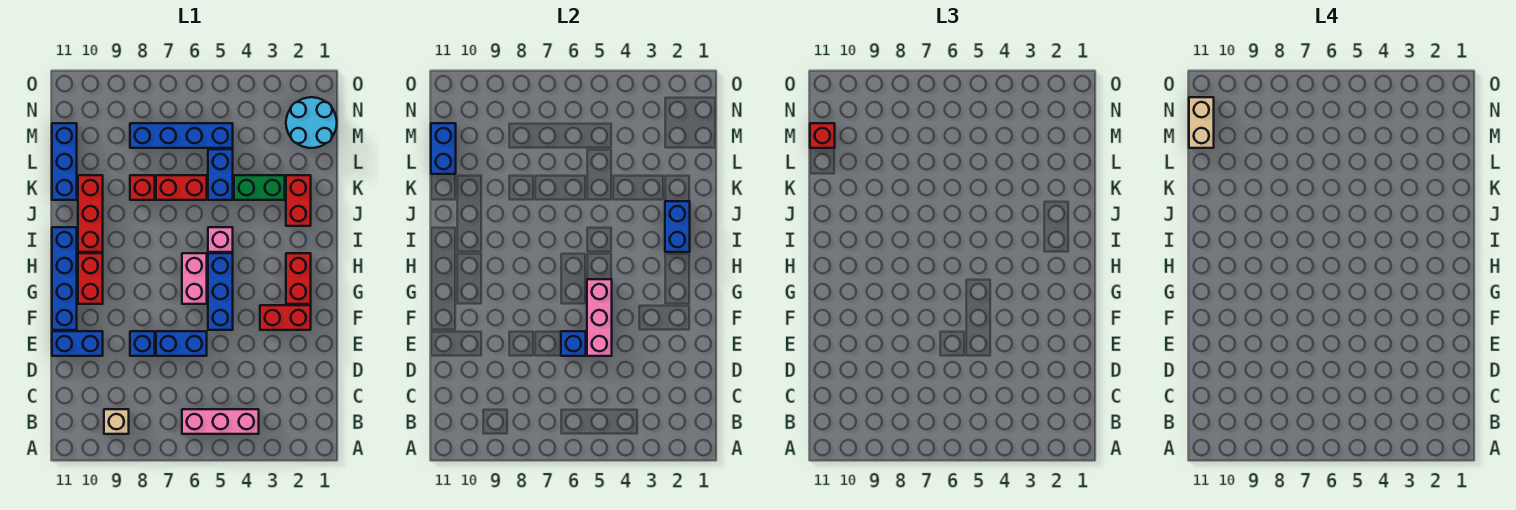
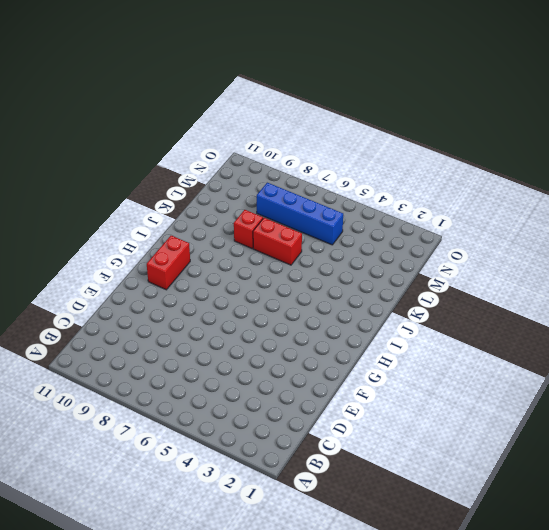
none -> pink brick B4:B6 level 1
none -> tan brick B9 level 1
none -> blue brick E6:E7 level 1

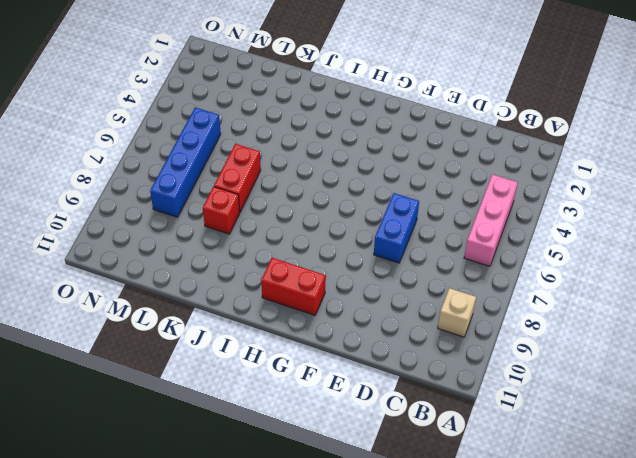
none -> blue brick E8 level 1
none -> blue brick E10:E11 level 1
none -> red brick F2:F3 level 1

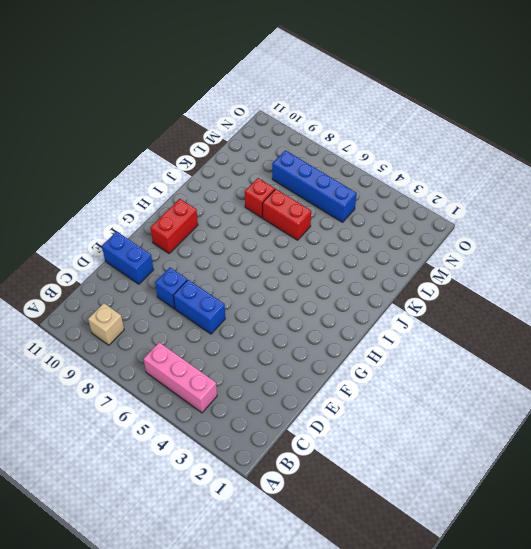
none -> red brick F2:F3 level 1
none -> blue brick F5:H5 level 1
none -> blue brick F11:I11 level 1

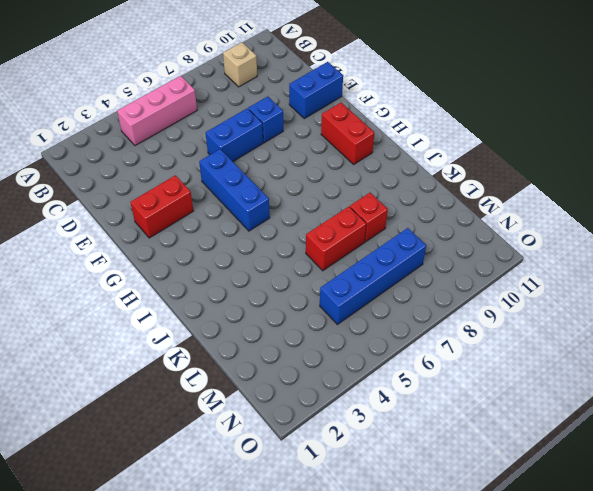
none -> blue brick F11:I11 level 1
none -> red brick G2:H2 level 1
none -> pink brick G6:H6 level 1

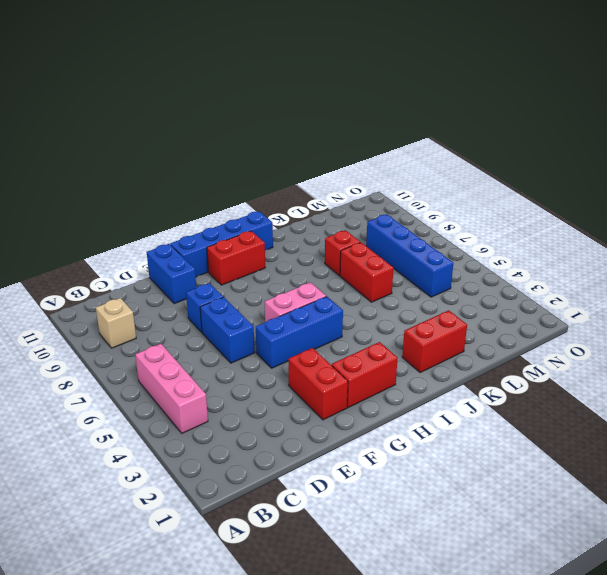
none -> pink brick I5 level 1
none -> red brick I10:K10 level 1
none -> green brick K3:K4 level 1

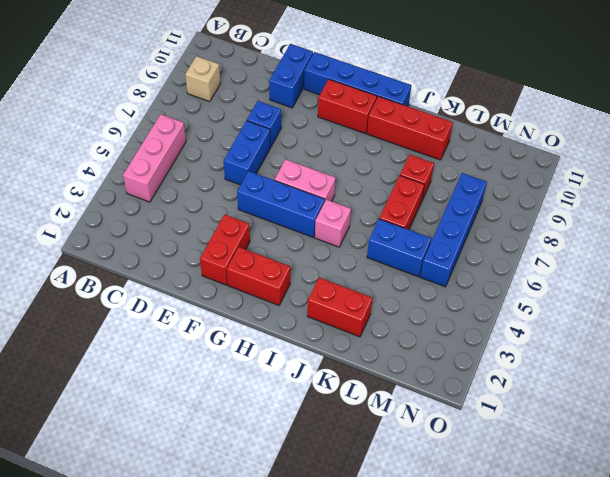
none -> green brick K3:K4 level 1
none -> blue brick K11:M11 level 1
none -> cyan round brick M1:N2 level 1

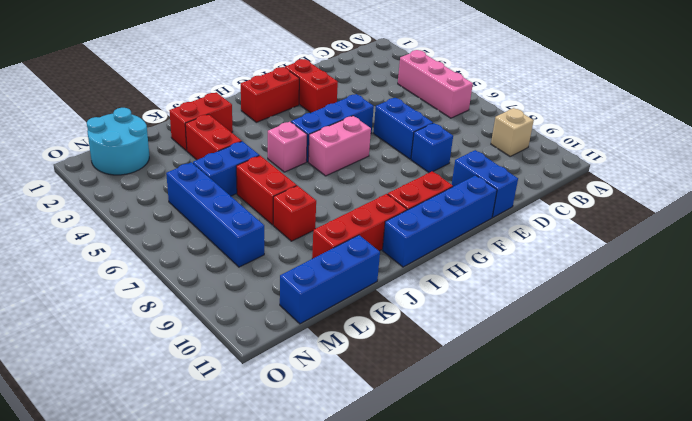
red brick K3:K4 level 1 -> green brick K3:K4 level 1
none -> pink brick E5:G5 level 2
none -> blue brick E6 level 2
none -> blue brick I2:J2 level 2

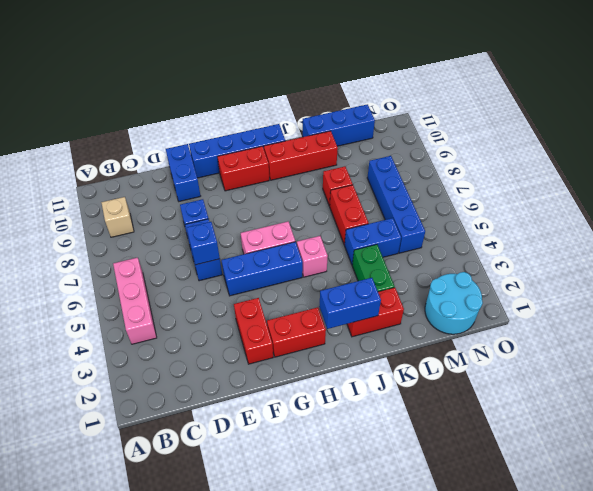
none -> pink brick E5:G5 level 2
none -> blue brick L11:M11 level 2
none -> red brick M11 level 3

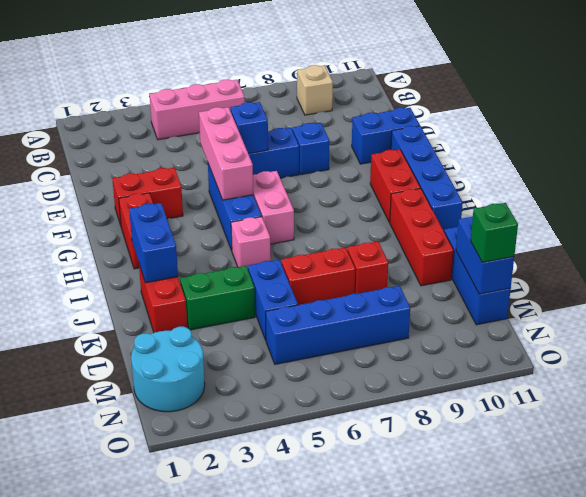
green brick M11 level 3 -> red brick M11 level 3
none -> tan brick M11:N11 level 4

